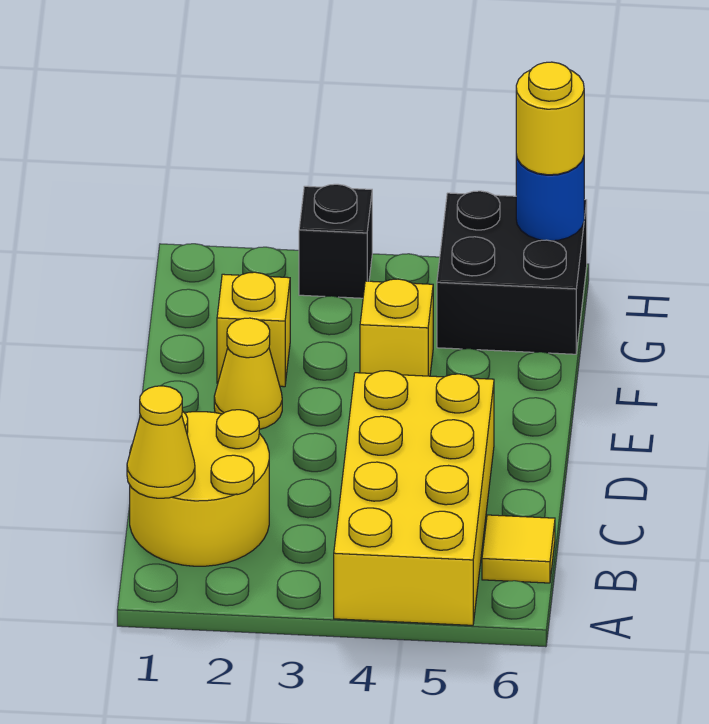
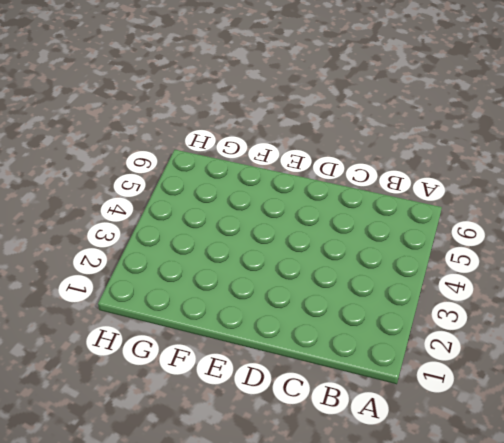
none -> yellow brick A4:D5 level 1
none -> yellow round brick B1:C2 level 1

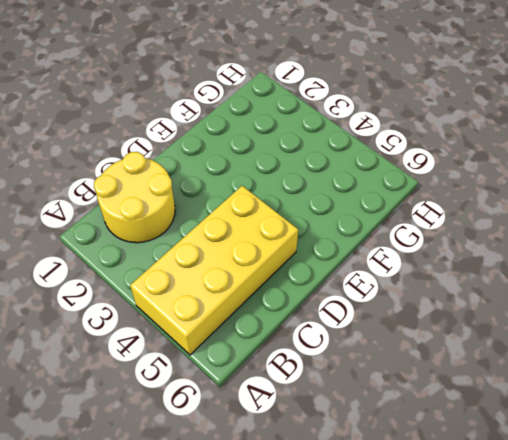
none -> yellow tile B6 level 1
none -> yellow cone E2 level 1

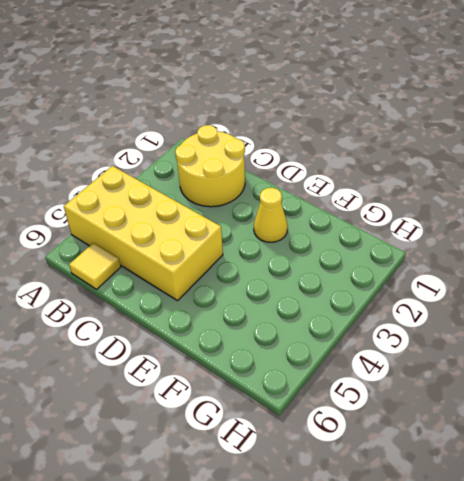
none -> yellow brick F2 level 1
none -> yellow brick F4 level 1

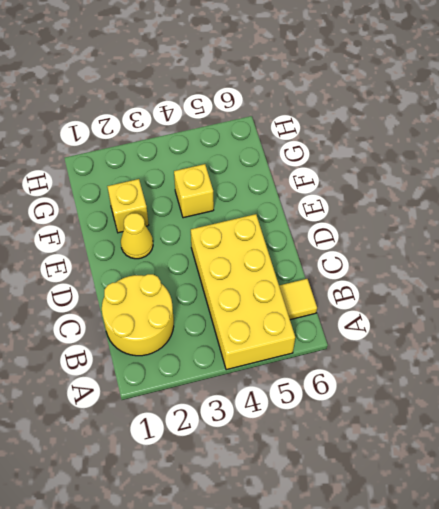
none -> black brick G5:H6 level 1
none -> black brick H3 level 1

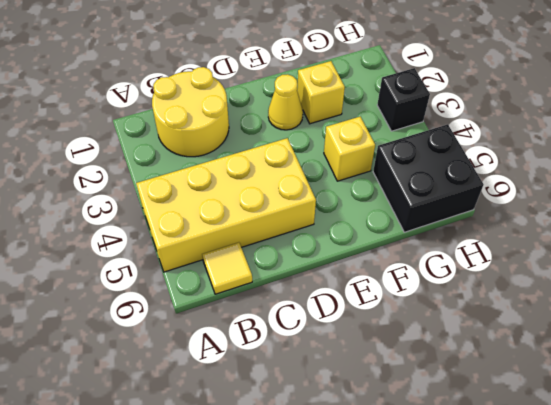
none -> yellow cone B1 level 2
none -> blue round brick H6 level 2

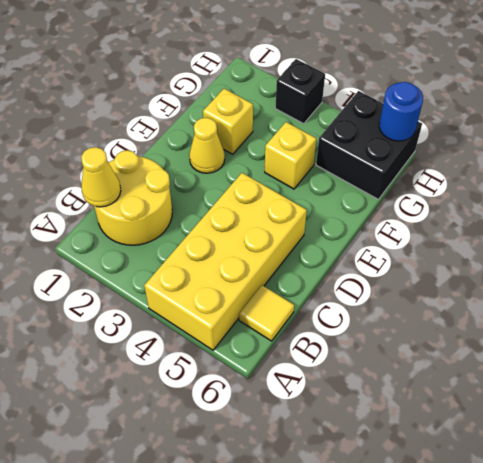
none -> yellow round brick H6 level 3

